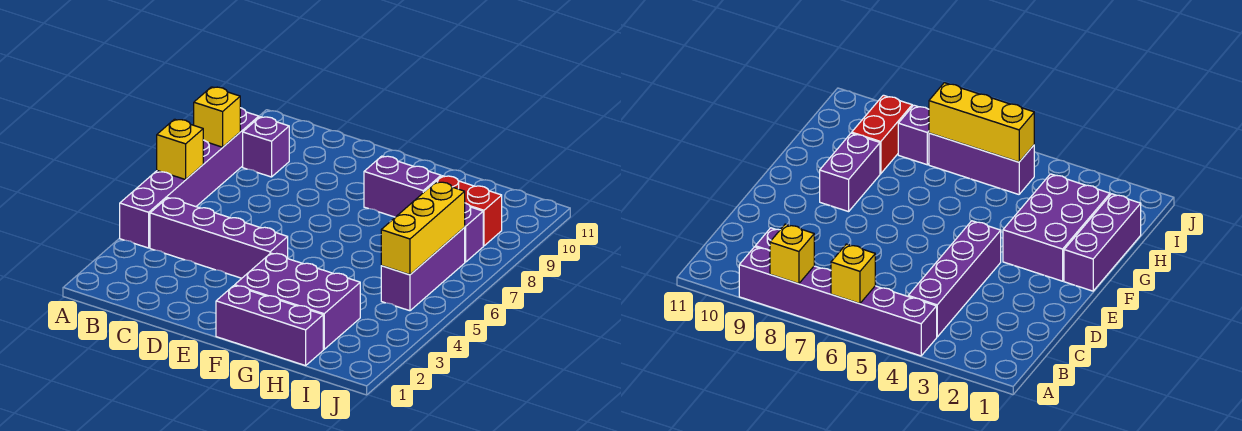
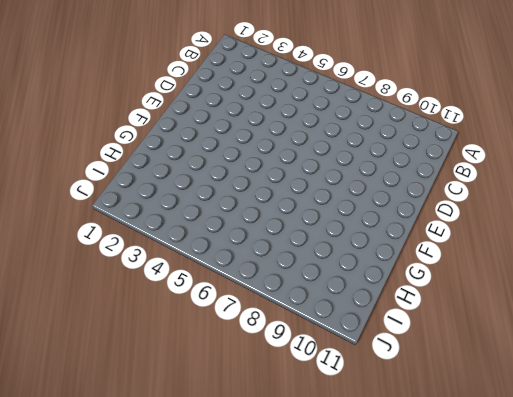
none -> purple brick A4:A9 level 1
none -> purple brick B4:E4 level 1
none -> purple brick B9 level 1

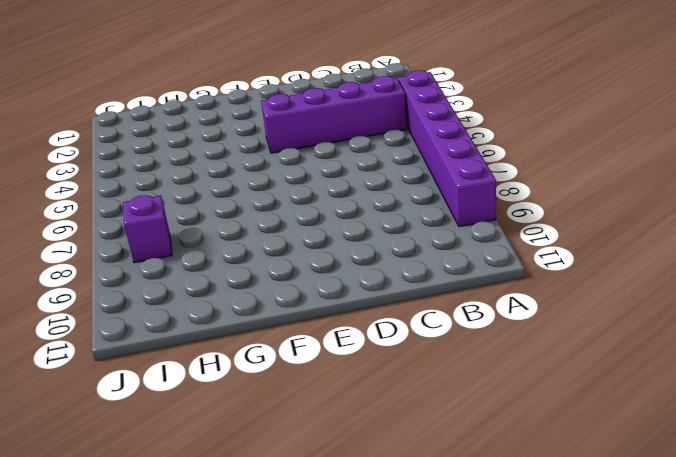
none -> purple brick B9 level 1
none -> purple brick F1:H1 level 1
none -> purple brick F2:H3 level 1

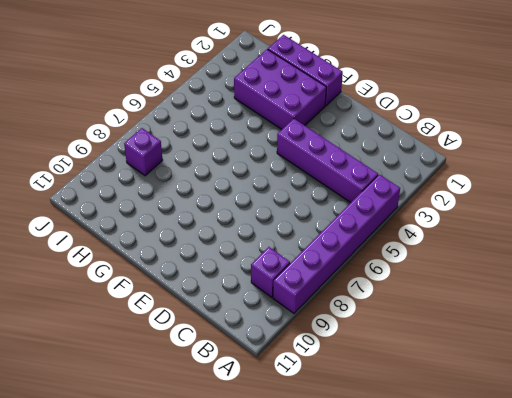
none -> purple brick F9:G9 level 1
none -> red brick H9:I9 level 1
none -> purple brick I5:I7 level 1

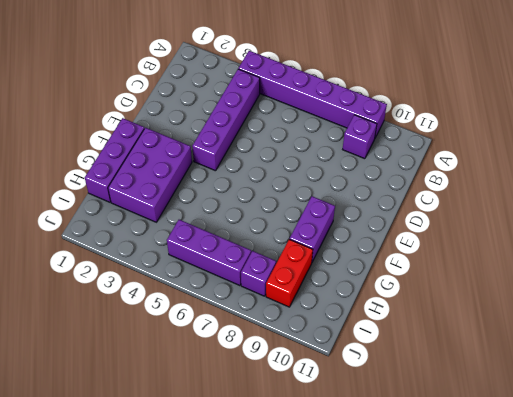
none -> yellow brick A6 level 2
none -> yellow brick A8 level 2
none -> yellow brick I5:I7 level 2

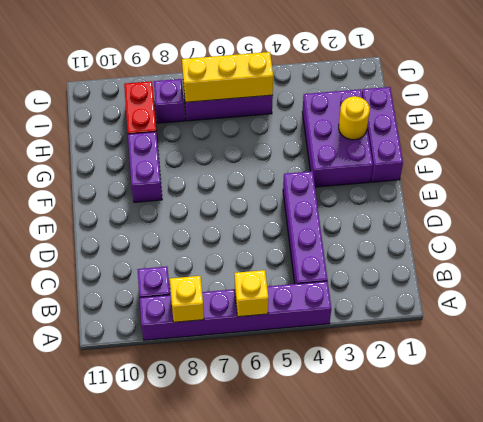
yellow round brick G2 level 2 -> none

